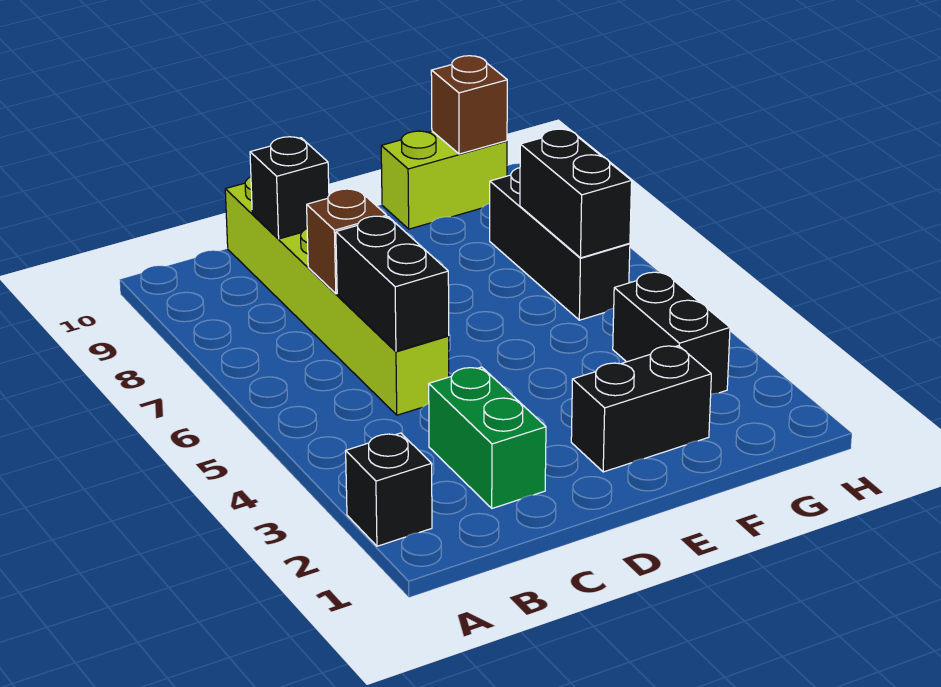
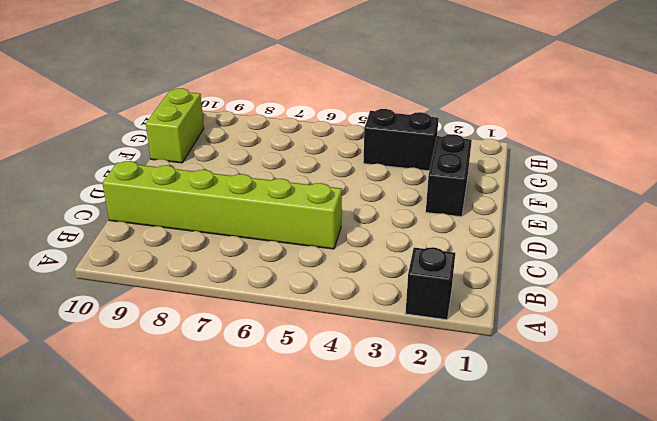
none -> green brick C2:C3 level 1
none -> black brick G6:G8 level 1
none -> black brick C5:C6 level 2

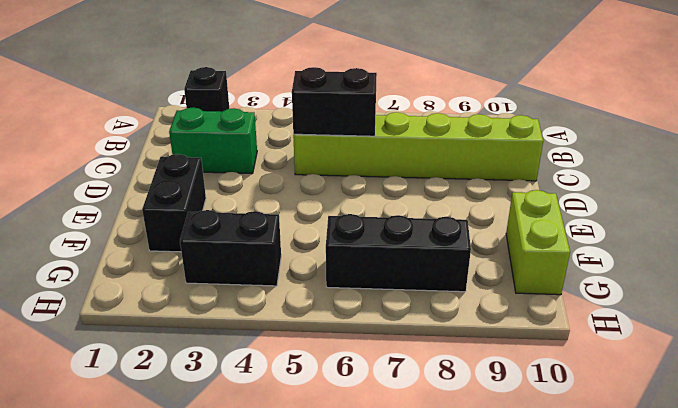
none -> brown brick C7 level 2
none -> black brick C9 level 2
none -> black brick G6:G7 level 2

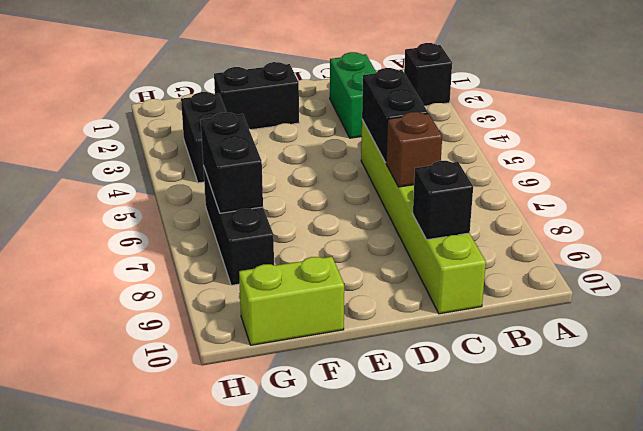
none -> brown brick G10 level 2

